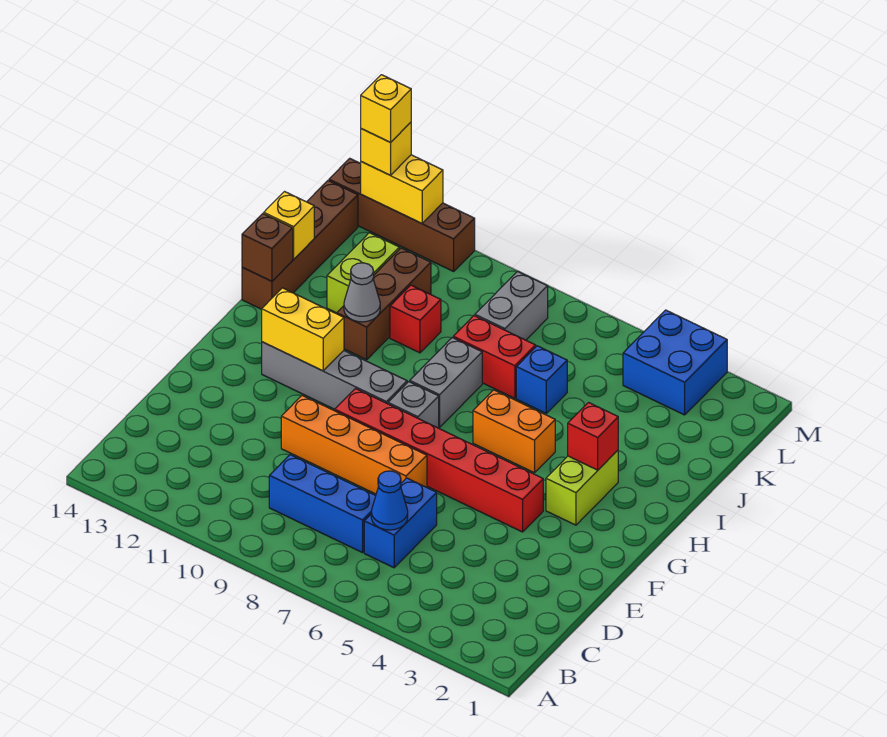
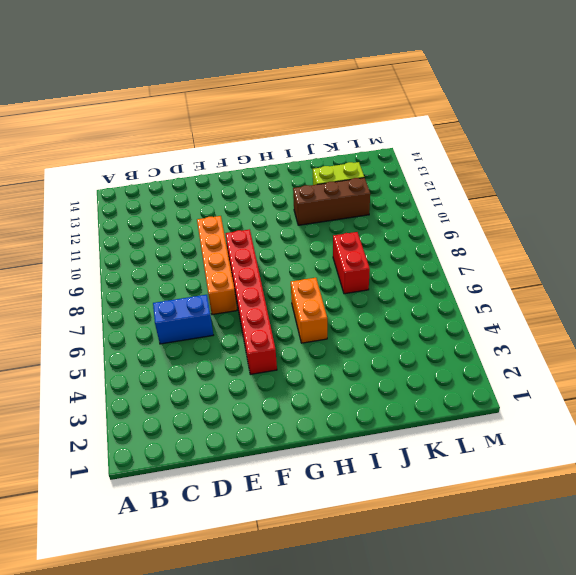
none -> blue brick C7:C9 level 1
none -> lime brick G3:H3 level 1
none -> grey brick G8 level 1

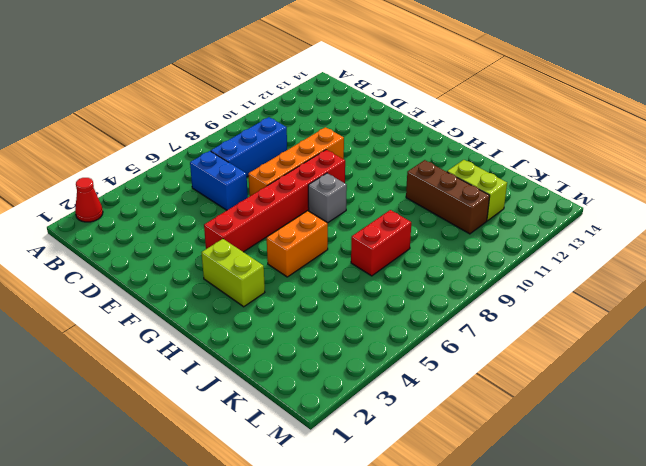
red cone A2 level 1 -> none
none -> grey brick G9:G12 level 1
none -> grey brick H8:I8 level 1
none -> brown brick I14:L14 level 1

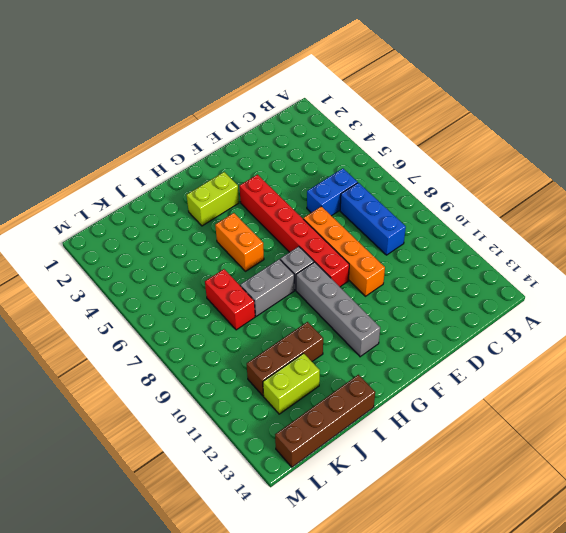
none -> blue brick J6 level 1
none -> red brick J10 level 1
none -> grey brick K8:L8 level 1

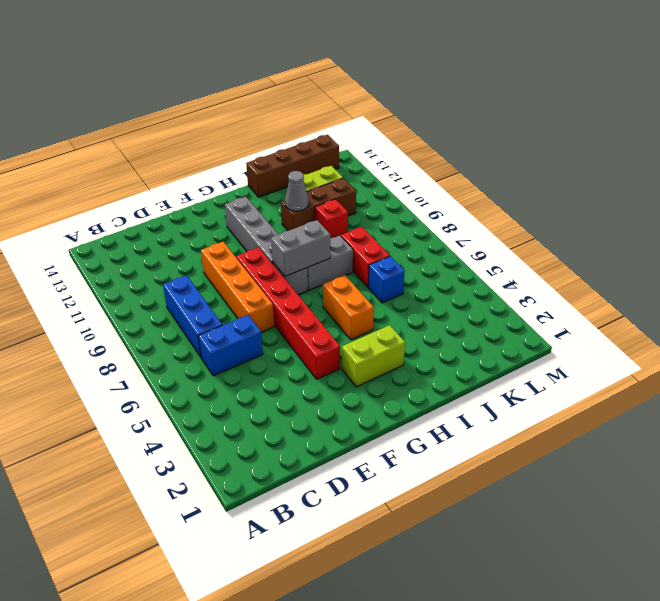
grey brick G8:H8 level 2 -> grey brick K8:L8 level 1
none -> blue brick L3:M4 level 1
none -> brown brick M11:M14 level 1
none -> blue cone C6 level 2

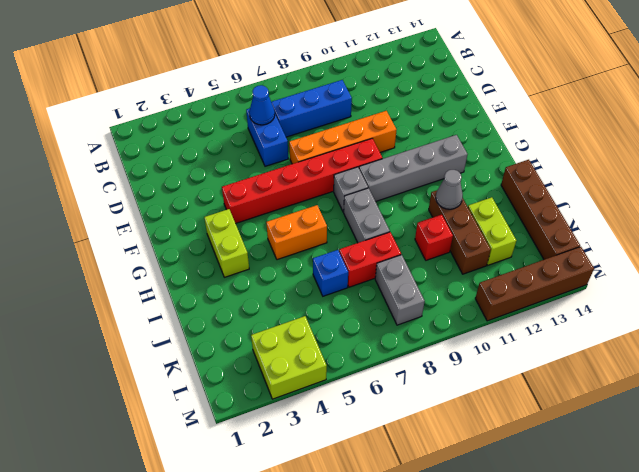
lime brick L3:M4 level 1 -> blue brick L3:M4 level 1
none -> yellow brick G11:G12 level 2
none -> red brick H3 level 2
none -> brown brick I14 level 2

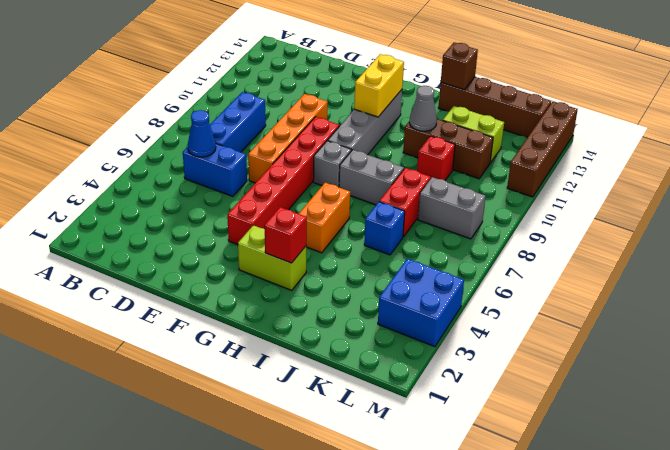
none -> yellow brick J14 level 2
none -> yellow brick M12:M13 level 2
none -> yellow brick M13 level 3

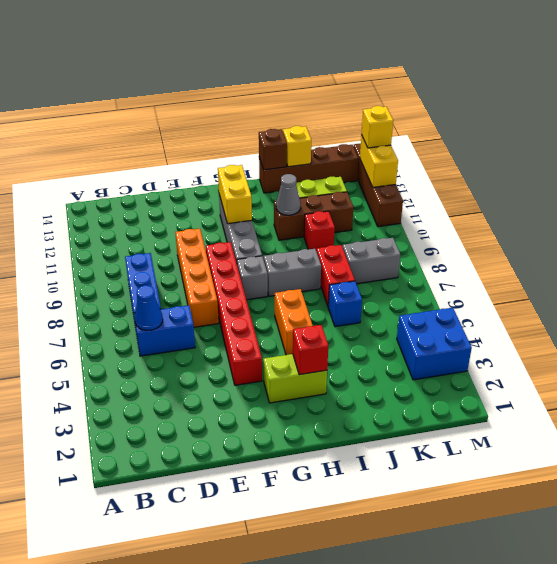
none -> yellow brick M13 level 4

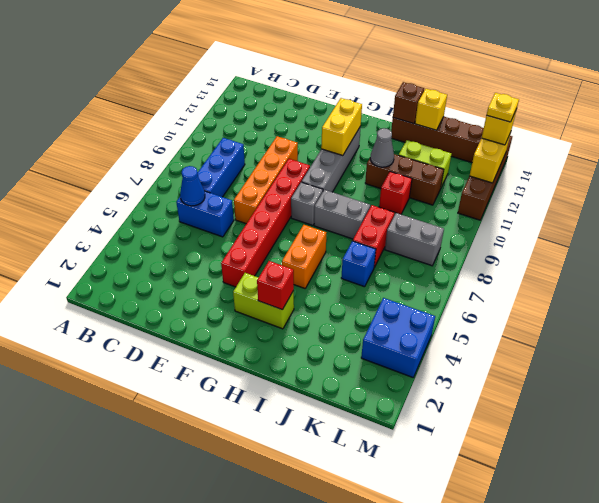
yellow plate M13 level 4 -> yellow brick M13 level 4

